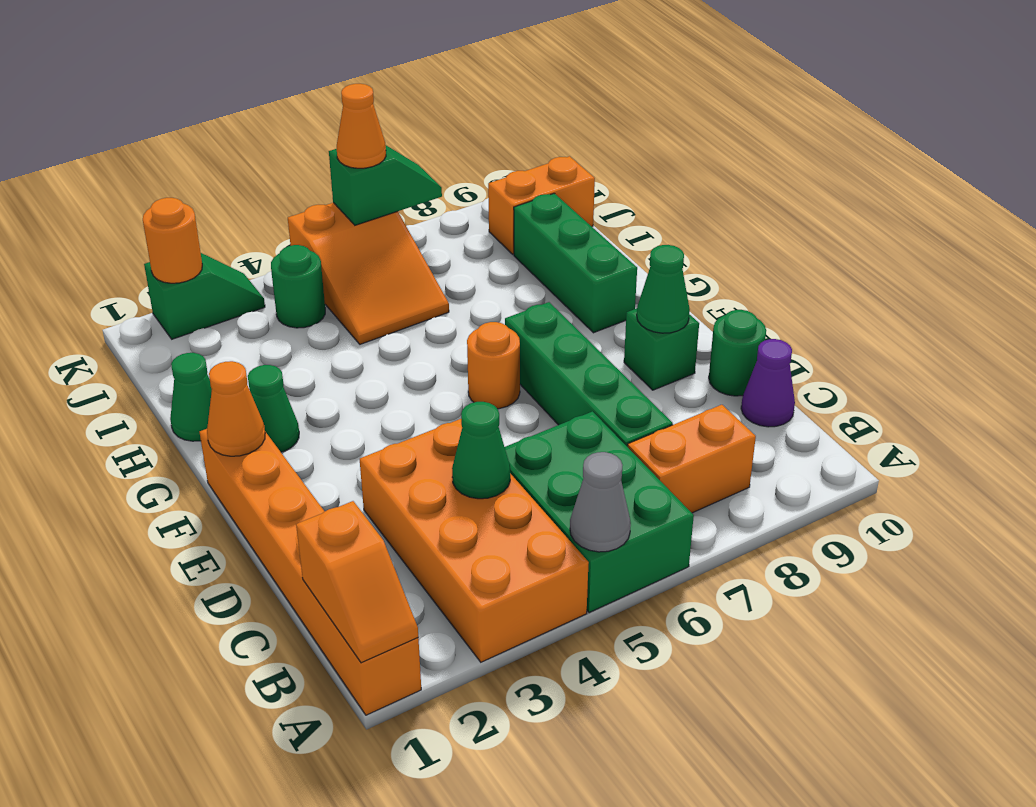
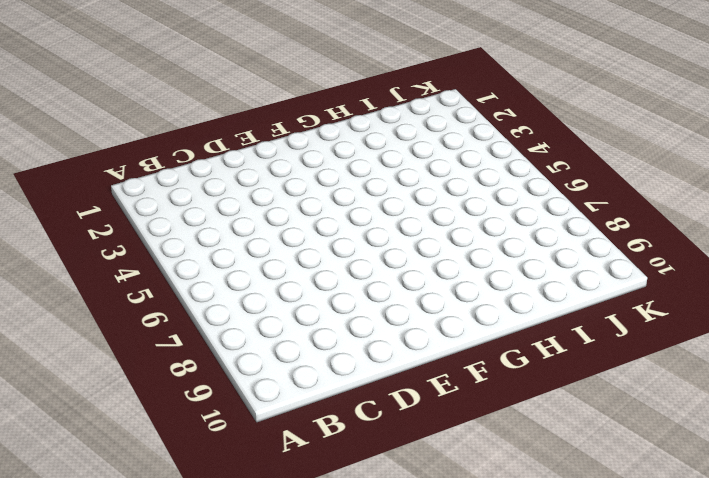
none -> orange brick A1:F1 level 1
none -> orange brick A3:D4 level 1
none -> green brick A5:C6 level 1

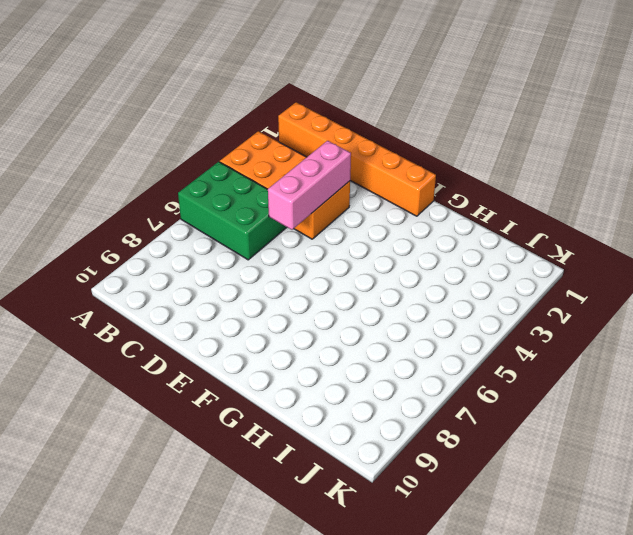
pink brick D3:D5 level 2 -> none
none -> orange brick B7:B8 level 1
none -> green brick C7:F7 level 1
none -> purple cone C10 level 1

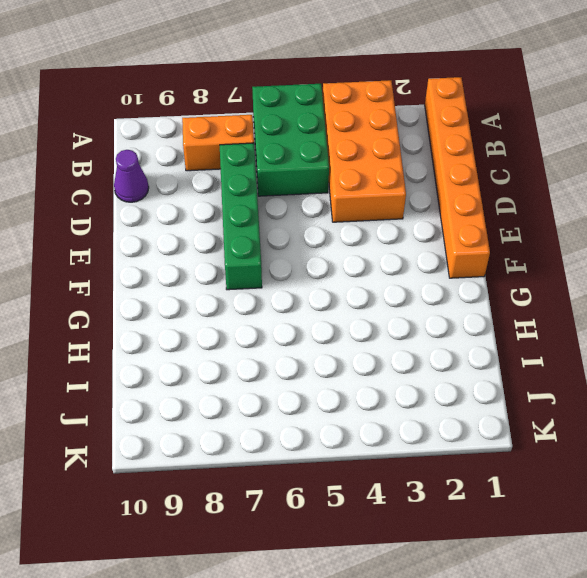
none -> green round brick D10 level 1
none -> green brick E9 level 1
none -> orange round brick F6 level 1

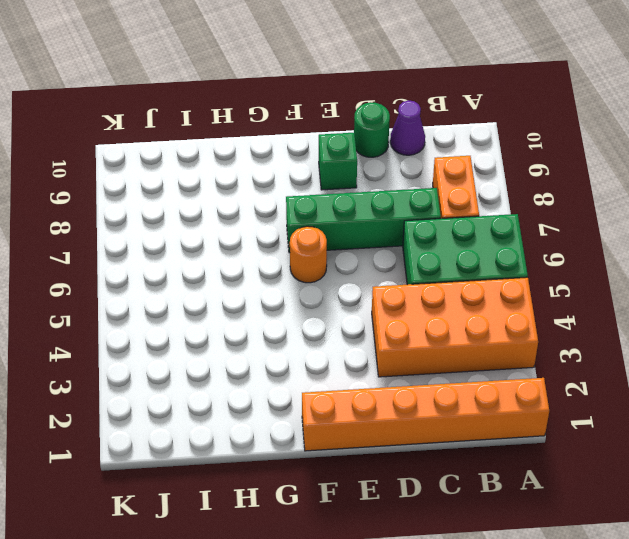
none -> green cone G2 level 1
none -> green brick G9:I9 level 1
none -> green cone H1 level 1

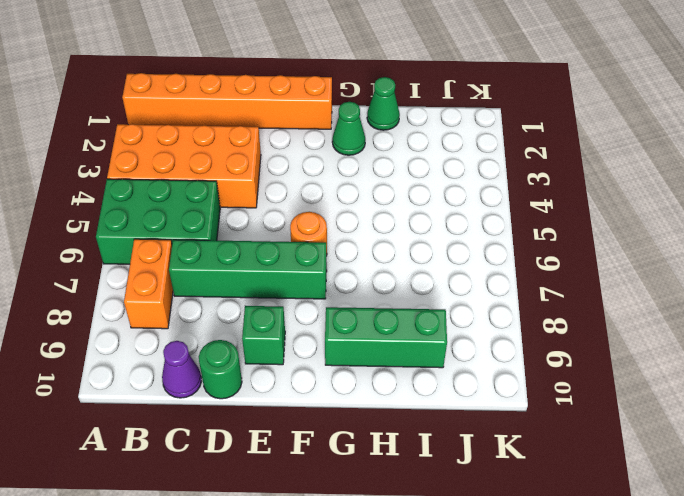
none -> orange slope I5:K6 level 1 top K
none -> green round brick J4 level 1
none -> orange brick J9:J10 level 1

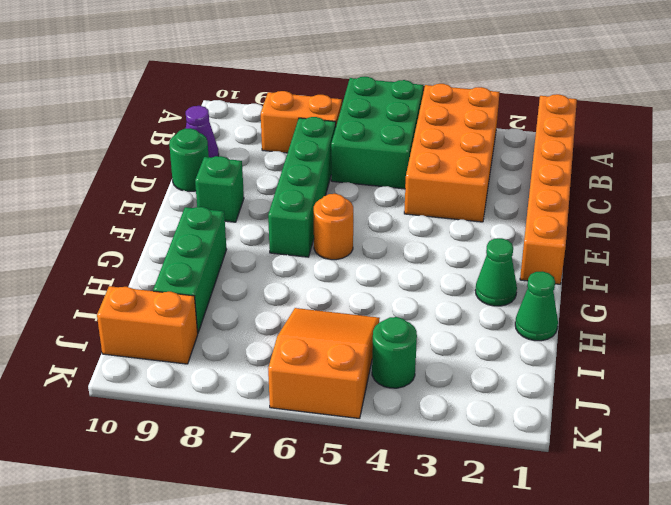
none -> green slope K2:K3 level 1 top 2
none -> orange slope A1:B1 level 2 top B
none -> grey cone A5 level 2

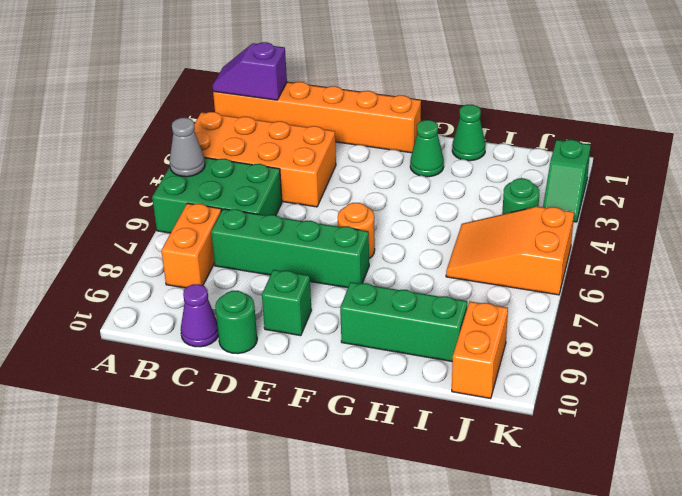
purple slope A1:B1 level 2 top B -> orange slope A1:B1 level 2 top B
none -> green cone C4 level 2
none -> green cone E9 level 2
none -> orange cone F1 level 2

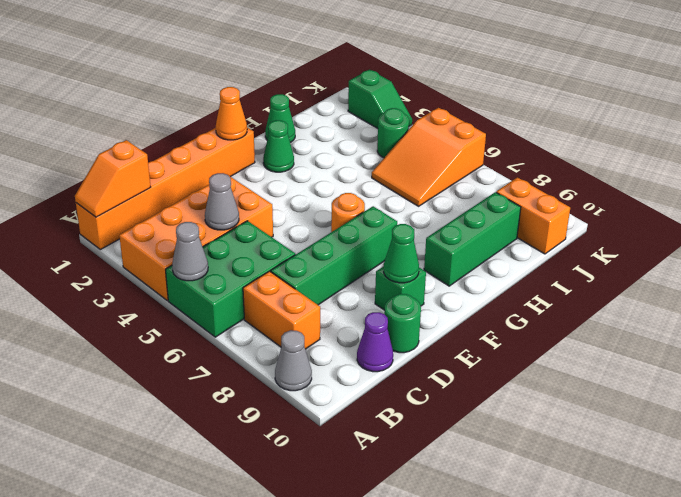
grey cone A9 level 1 -> none
grey cone C4 level 2 -> green cone C4 level 2
none -> orange round brick K2 level 2
none -> green slope K6:K7 level 2 top 6
none -> orange cone K6 level 3

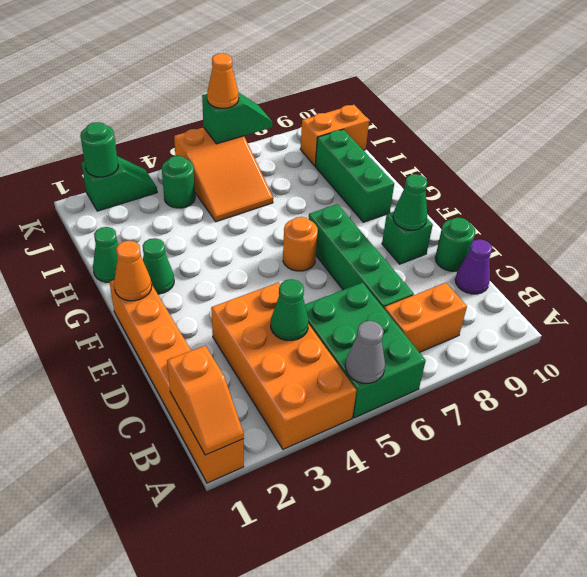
green round brick K2 level 2 -> orange round brick K2 level 2

